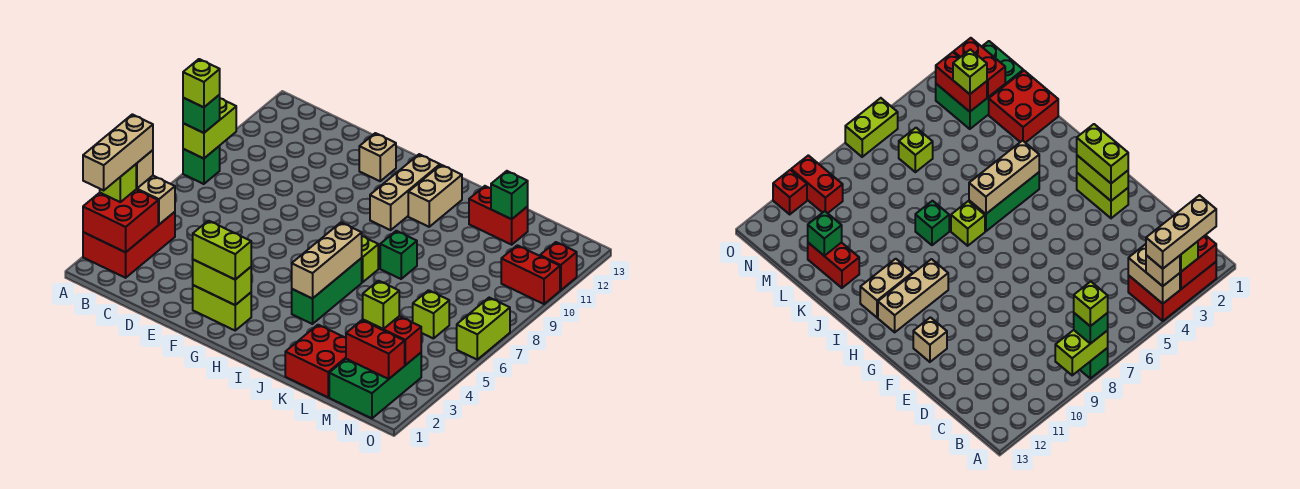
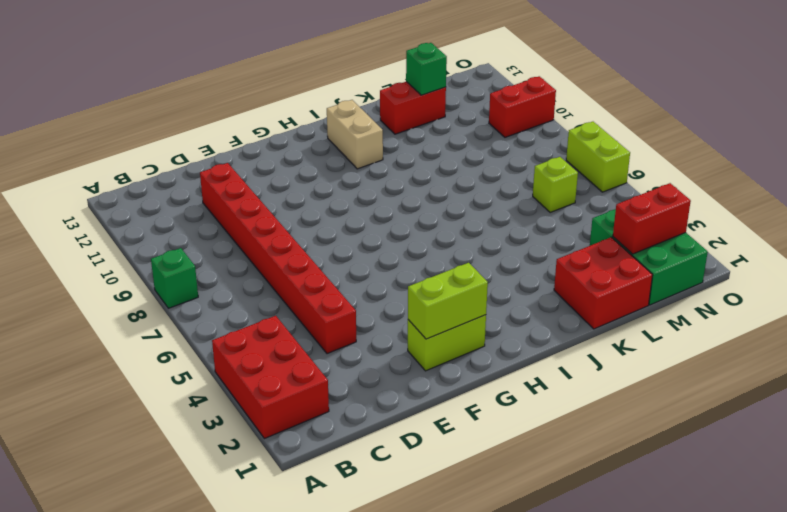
red brick D4:D11 level 1 -> none
none -> tan brick F12 level 1
none -> tan brick H10:H12 level 1
none -> green brick I4:I6 level 1
none -> lime brick I7 level 1

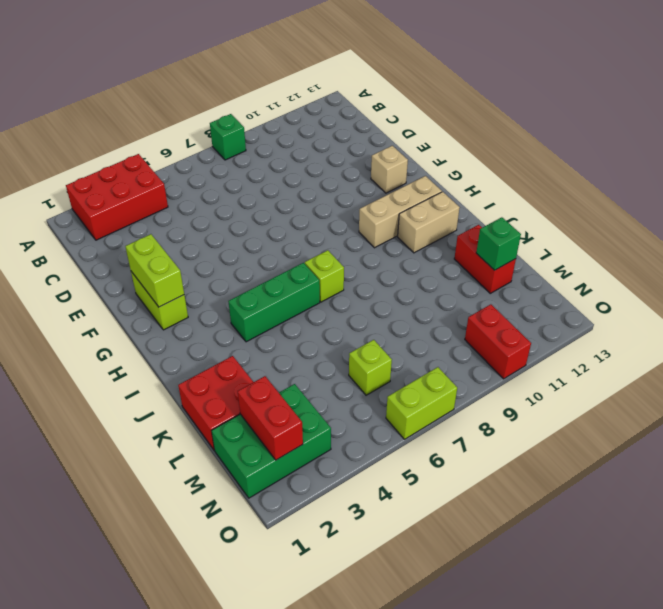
none -> green brick J8 level 1
none -> red brick O11 level 1
none -> red brick A2:B3 level 2
none -> tan brick A4:B4 level 2

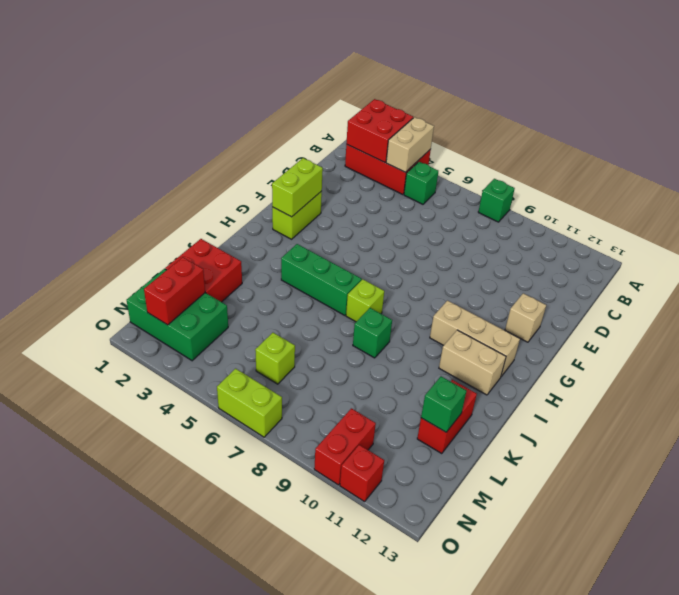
green brick B5 level 1 -> green brick A8 level 3
none -> lime brick A8:A9 level 2
none -> tan brick I4:I6 level 2
none -> red brick M3:N3 level 2
none -> lime brick A3 level 3

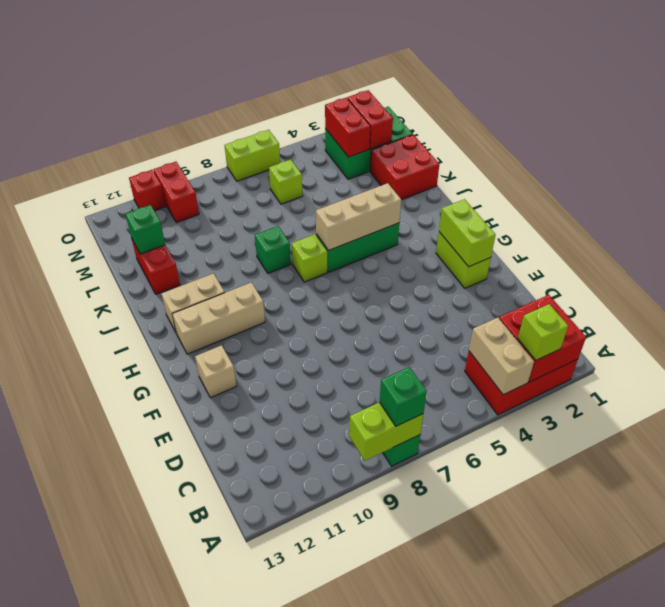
none -> tan brick A4 level 3
none -> lime brick F2:G2 level 3
none -> lime brick M3 level 3
none -> tan brick A2:A4 level 4

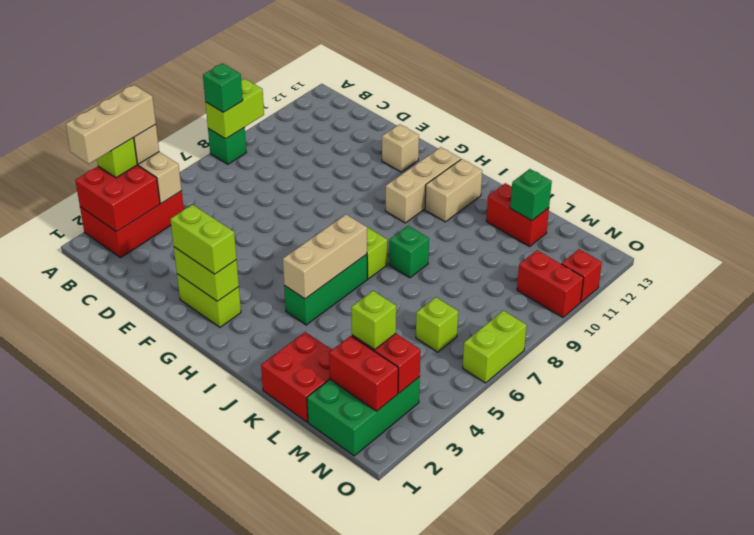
none -> lime brick A8 level 4

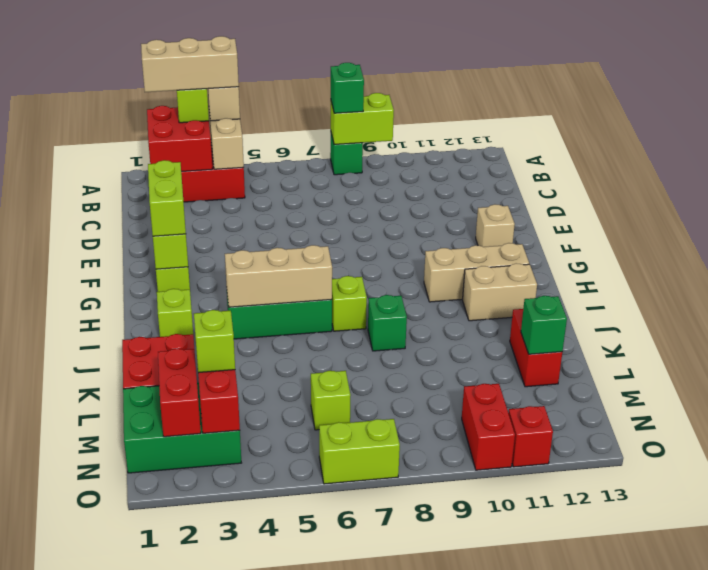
lime brick I2 level 1 -> lime brick A8 level 4

